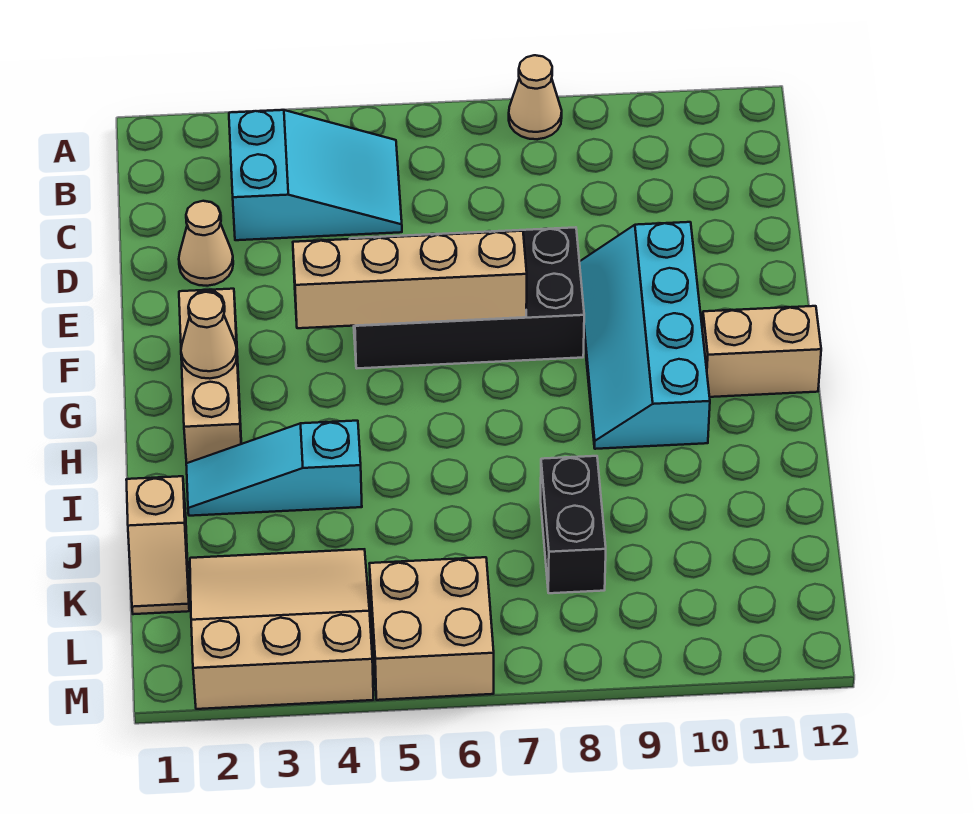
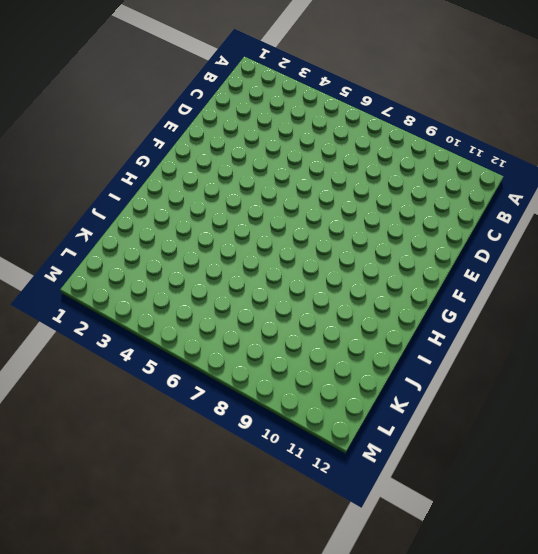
none -> tan cone A8 level 1
none -> cyan slope B3:C5 level 1 top 3
none -> tan cone D2 level 1

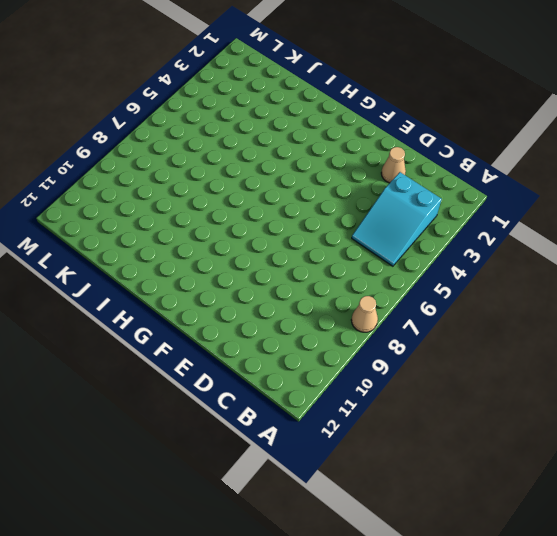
none -> black brick E5:F8 level 1
none -> cyan slope E9:H10 level 1 top 10
none -> tan brick F2:H2 level 1

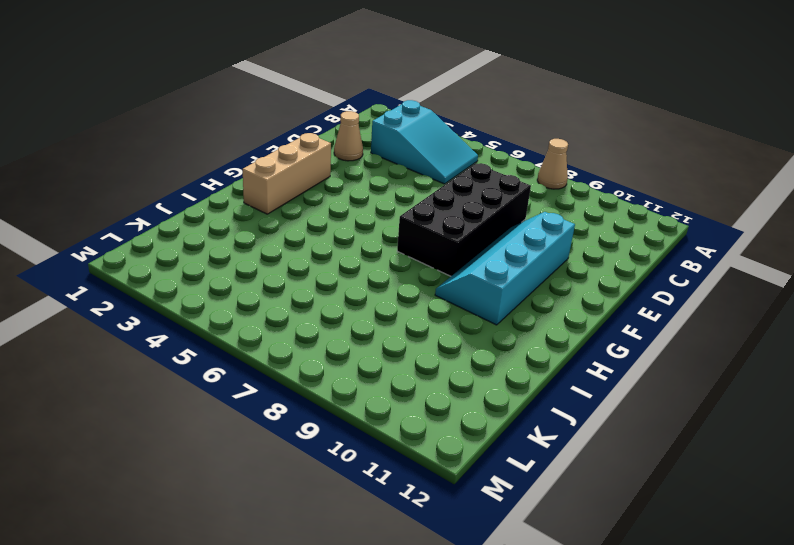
black brick D7:G8 level 1 -> black brick E5:F8 level 1
none -> tan brick G11:G12 level 1
none -> cyan slope I2:I4 level 1 top 4
none -> tan slope J1:K1 level 1 top J

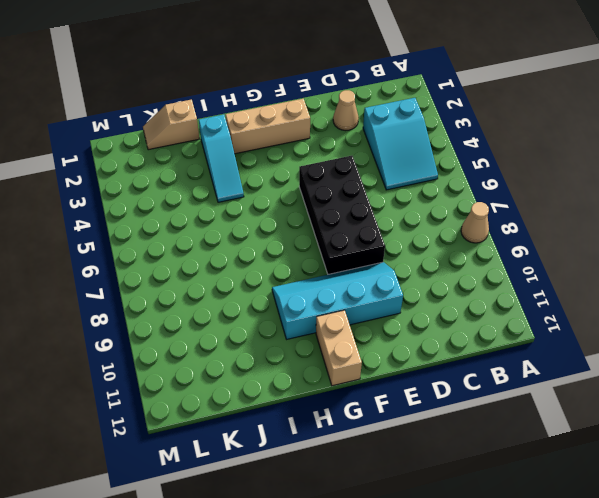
cyan slope I2:I4 level 1 top 2 -> cyan slope I2:I4 level 1 top 4
none -> black brick J8:K8 level 1
none -> tan slope K2:M4 level 1 top M
none -> tan brick L5:M6 level 1

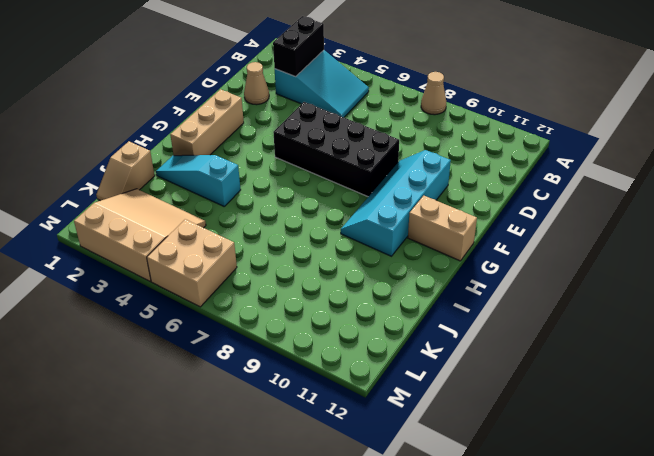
black brick B3:C3 level 2 -> black brick J8:K8 level 1
none -> tan brick F4:F7 level 2
none -> tan cone G2 level 2

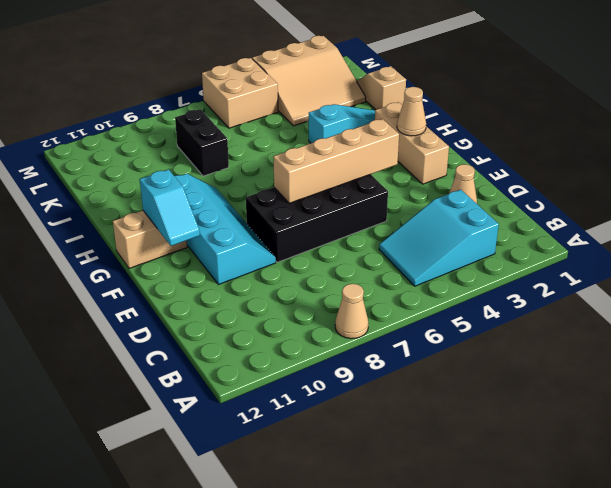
cyan slope F11:G11 level 2 top G -> none

